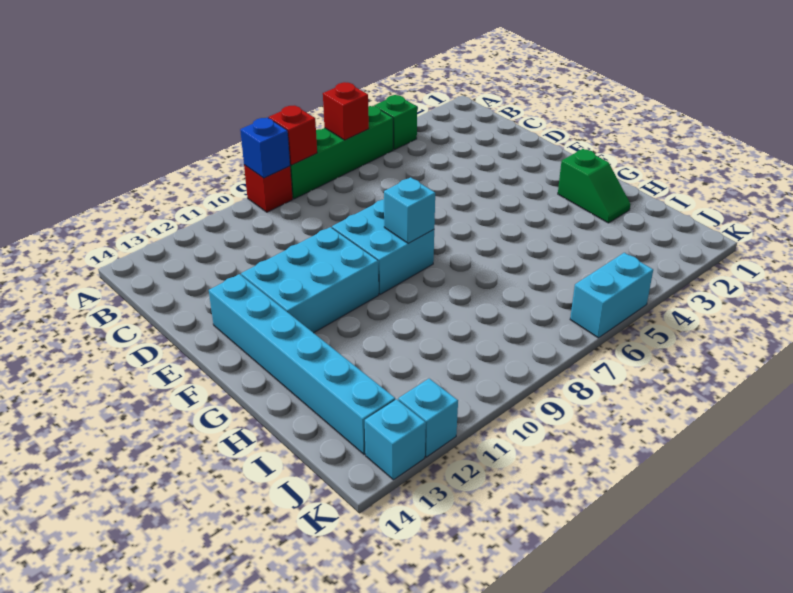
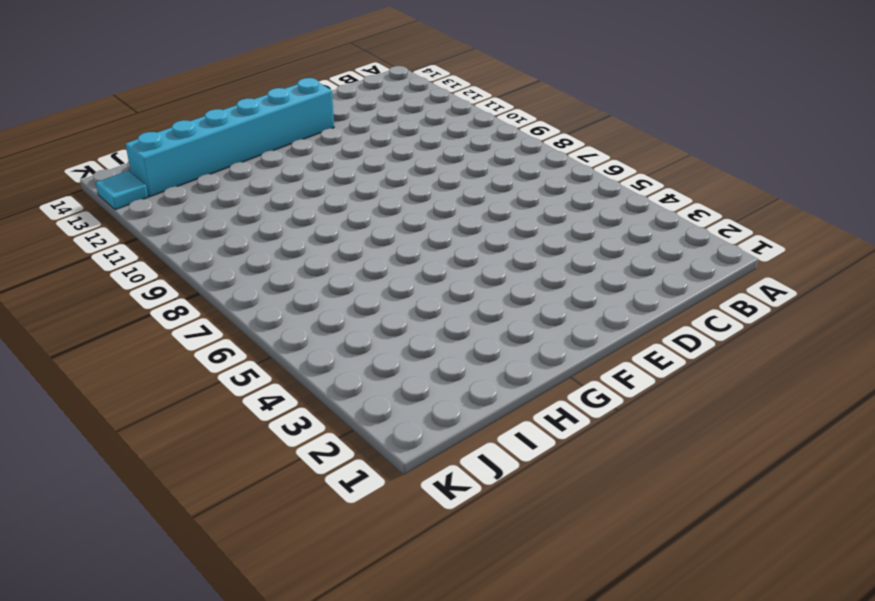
cyan tile K13 level 1 -> cyan brick K13 level 1
none -> green brick A4 level 1
none -> green brick A5:A8 level 1
none -> red brick A9 level 1

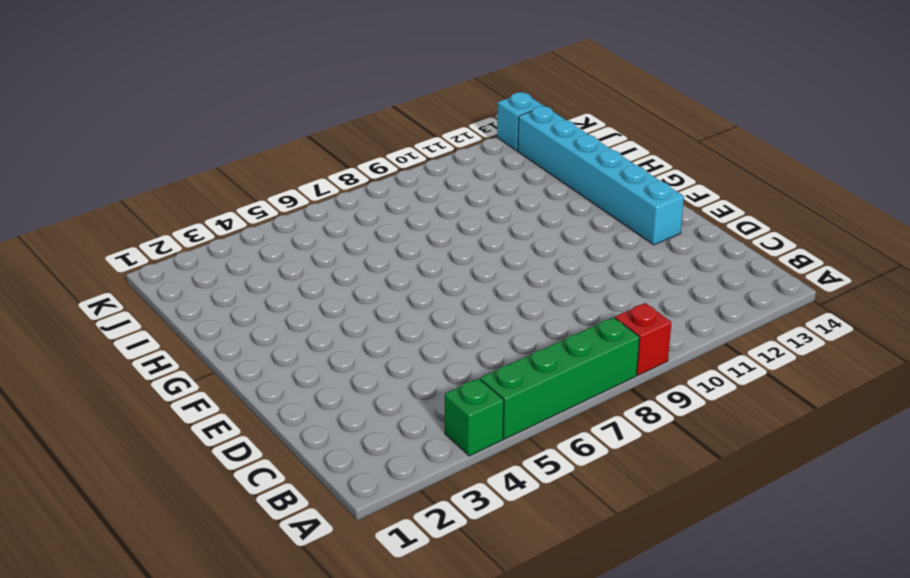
none -> cyan brick E8:F9 level 1
none -> cyan brick E10:F12 level 1
none -> green slope G2:H2 level 1 top G

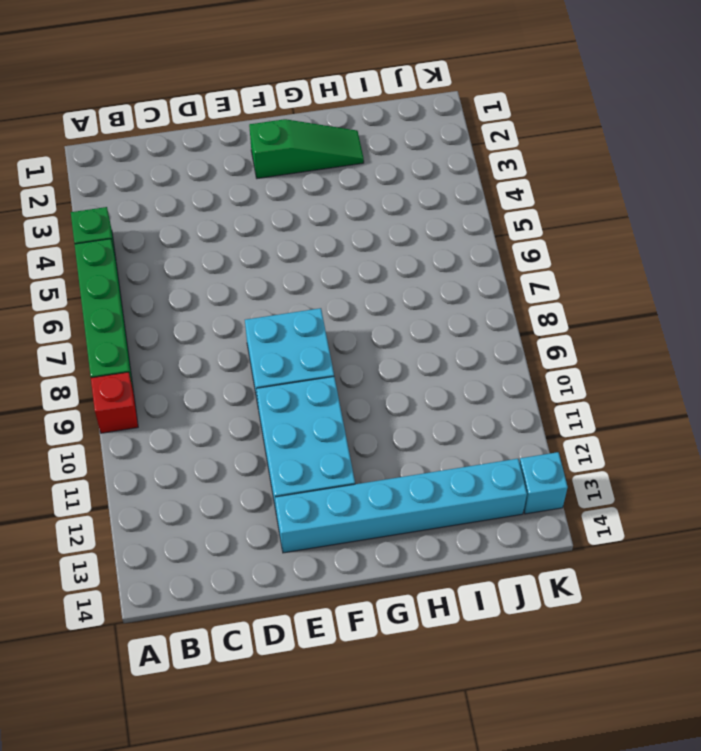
green slope F2:H2 level 1 top F -> green slope G2:H2 level 1 top G
none -> cyan brick K5:K6 level 1
none -> cyan brick K12 level 1
none -> red brick A6 level 2

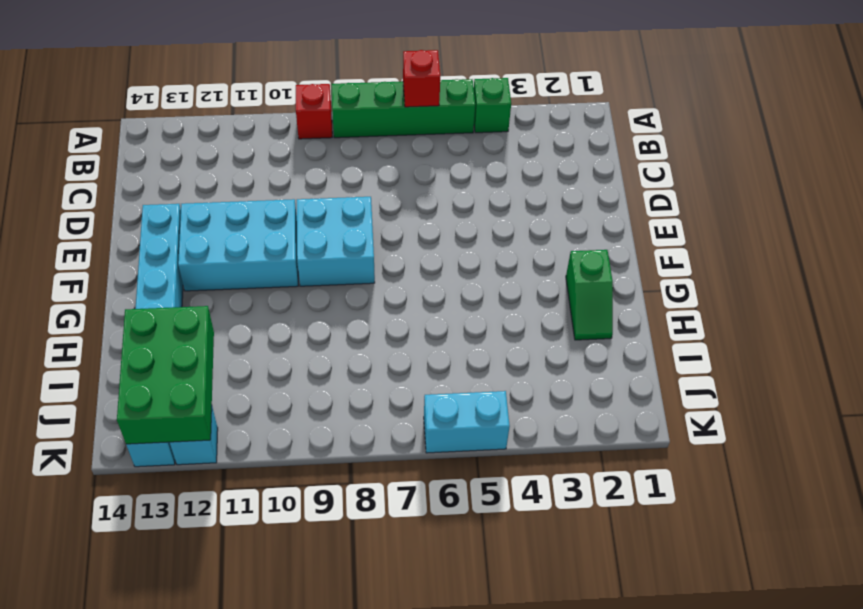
green brick I12:K13 level 2 -> none
none -> red brick A8 level 2
none -> blue brick A9 level 2
none -> cyan brick F8 level 2

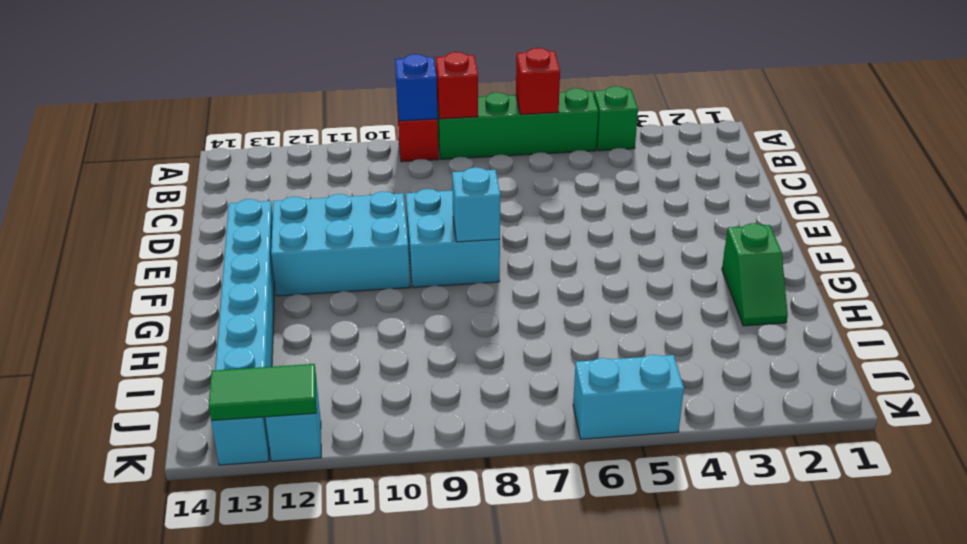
green tile K12:K13 level 2 -> none

